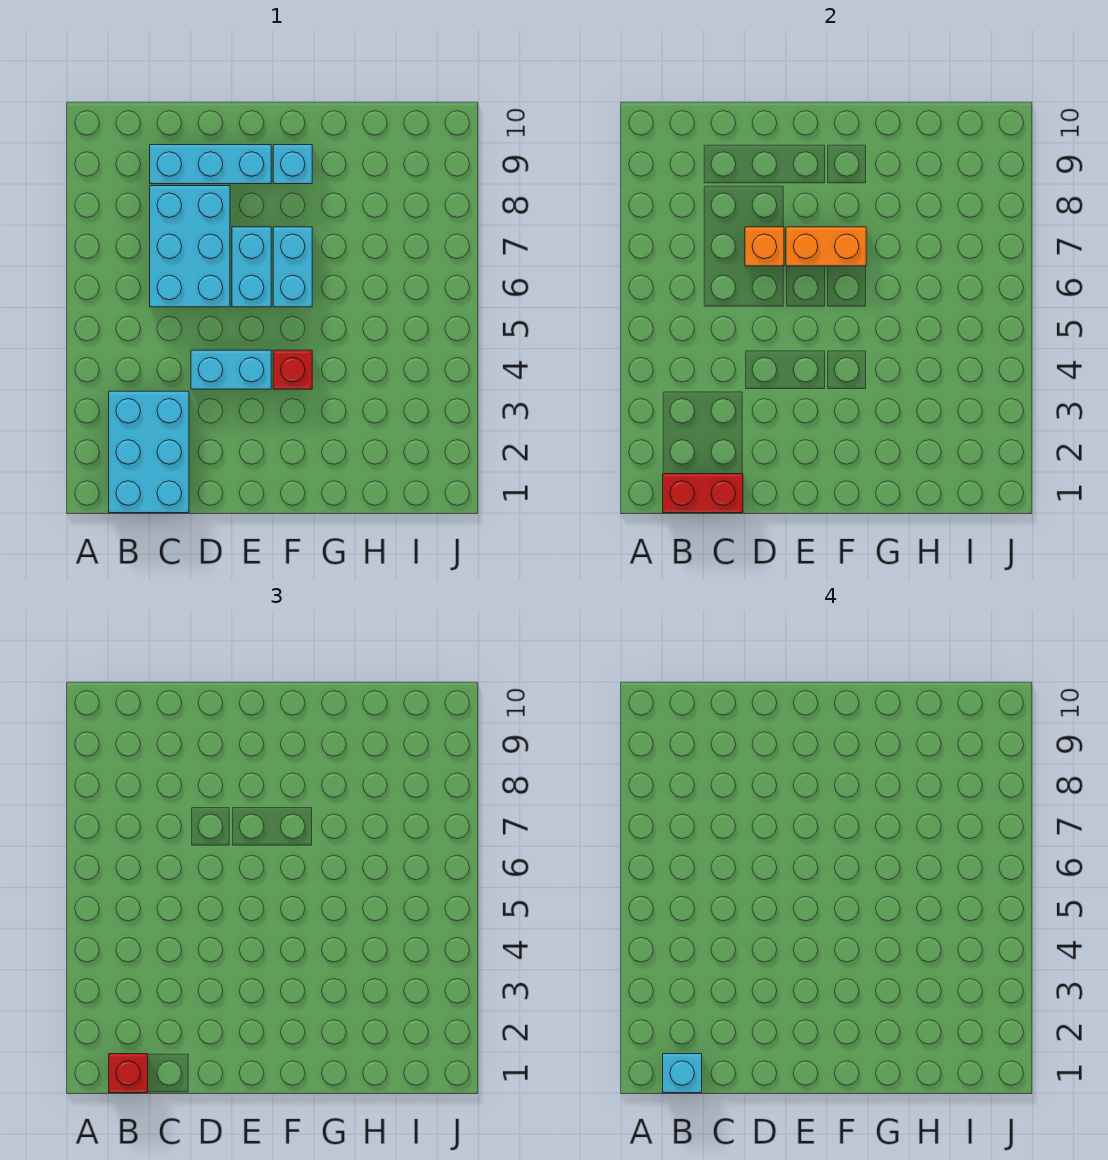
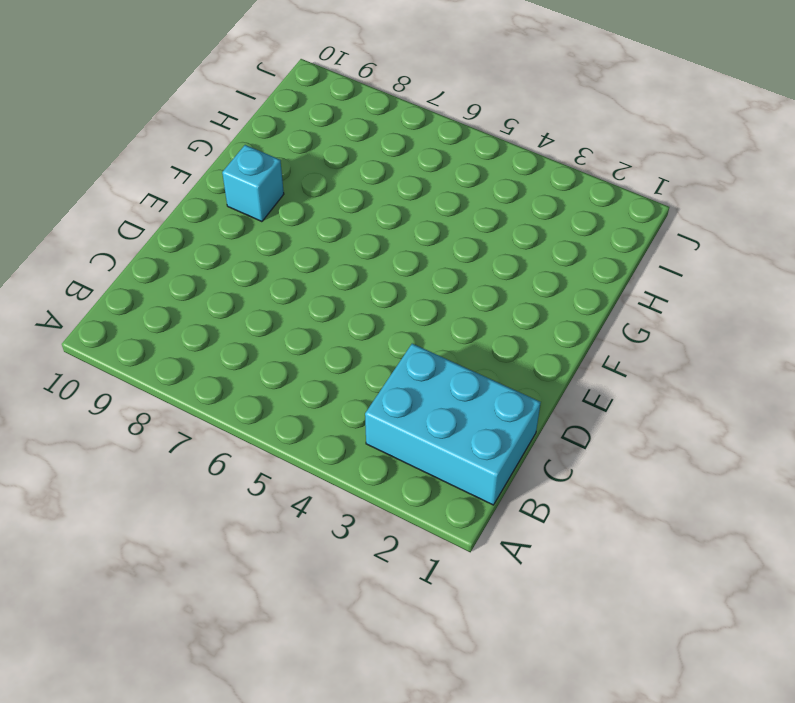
none -> cyan brick C6:D8 level 1
none -> cyan brick C9:E9 level 1
none -> cyan brick D4:E4 level 1

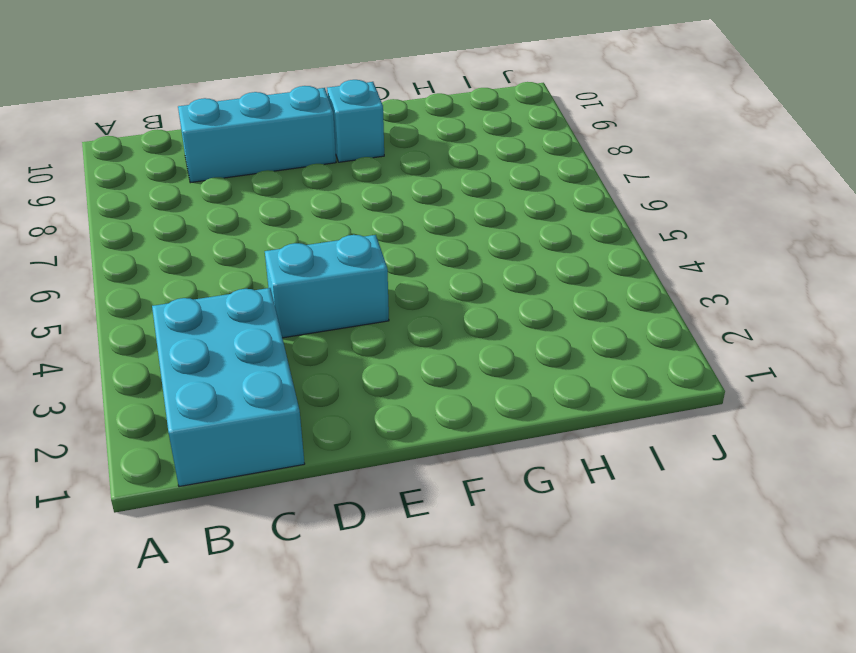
none -> cyan brick C6:D8 level 1
none -> cyan brick E6:E7 level 1
none -> red brick F4 level 1

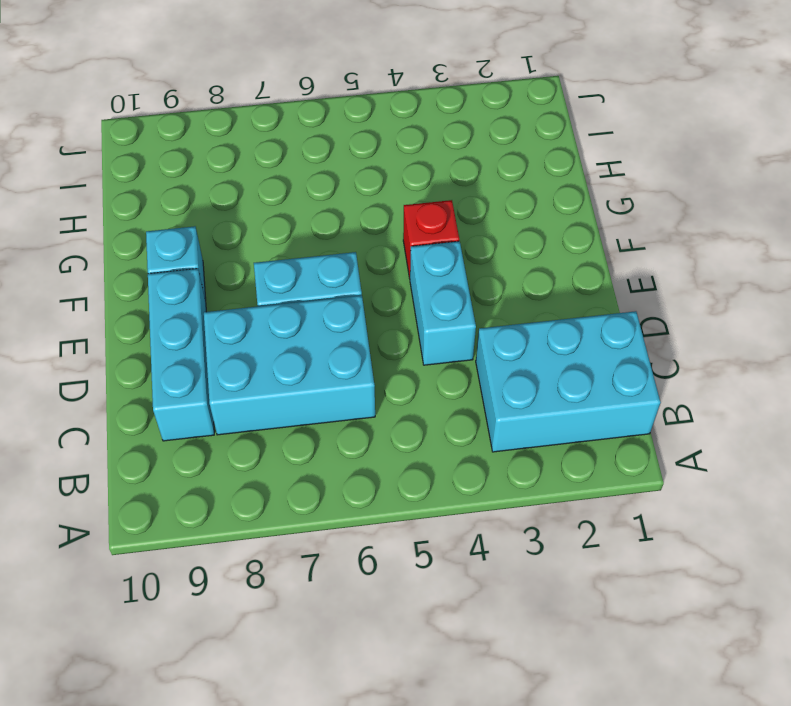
none -> cyan brick F6:F7 level 1
none -> red brick B1:C1 level 2
none -> orange brick D7 level 2

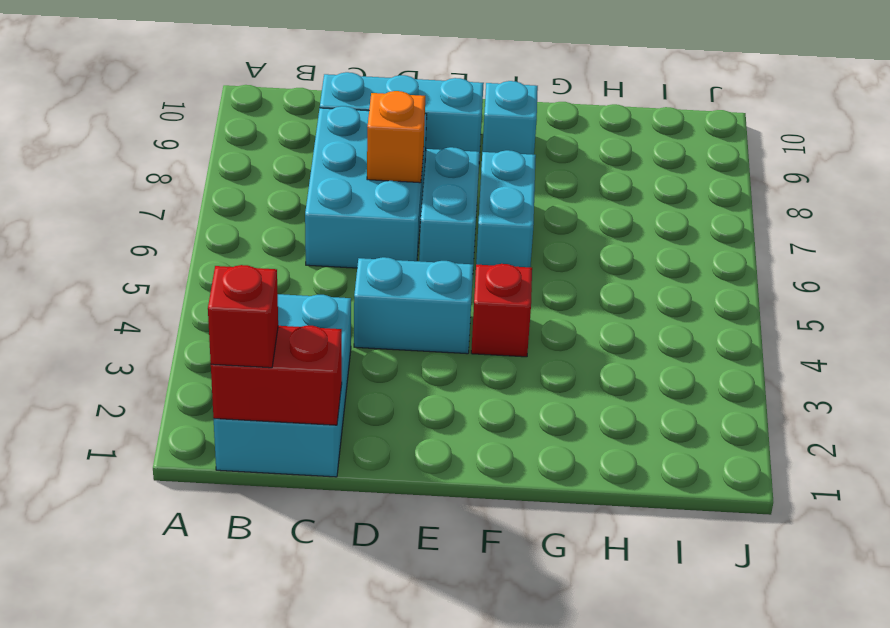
none -> orange brick E7:F7 level 2
none -> cyan brick B1 level 4

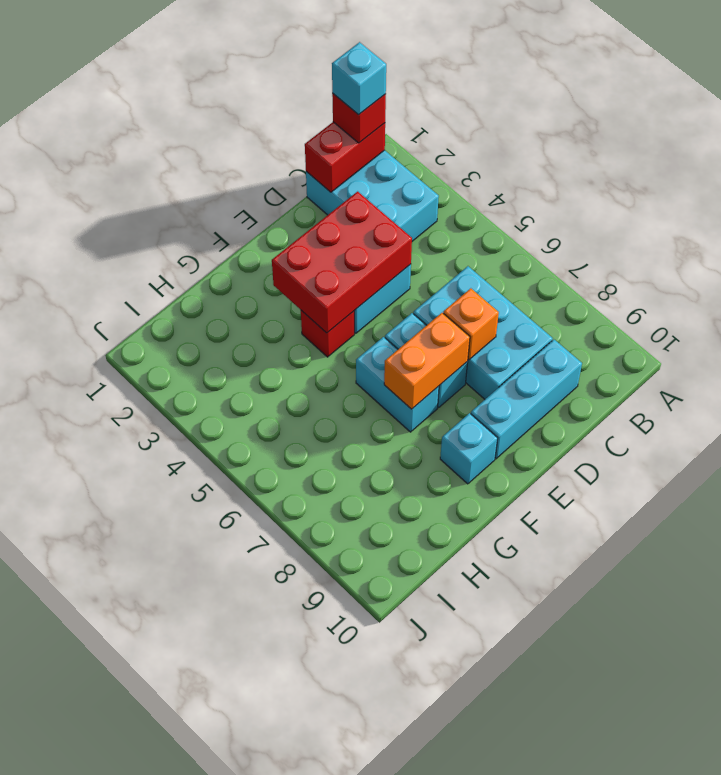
red brick D3:F4 level 2 -> none

